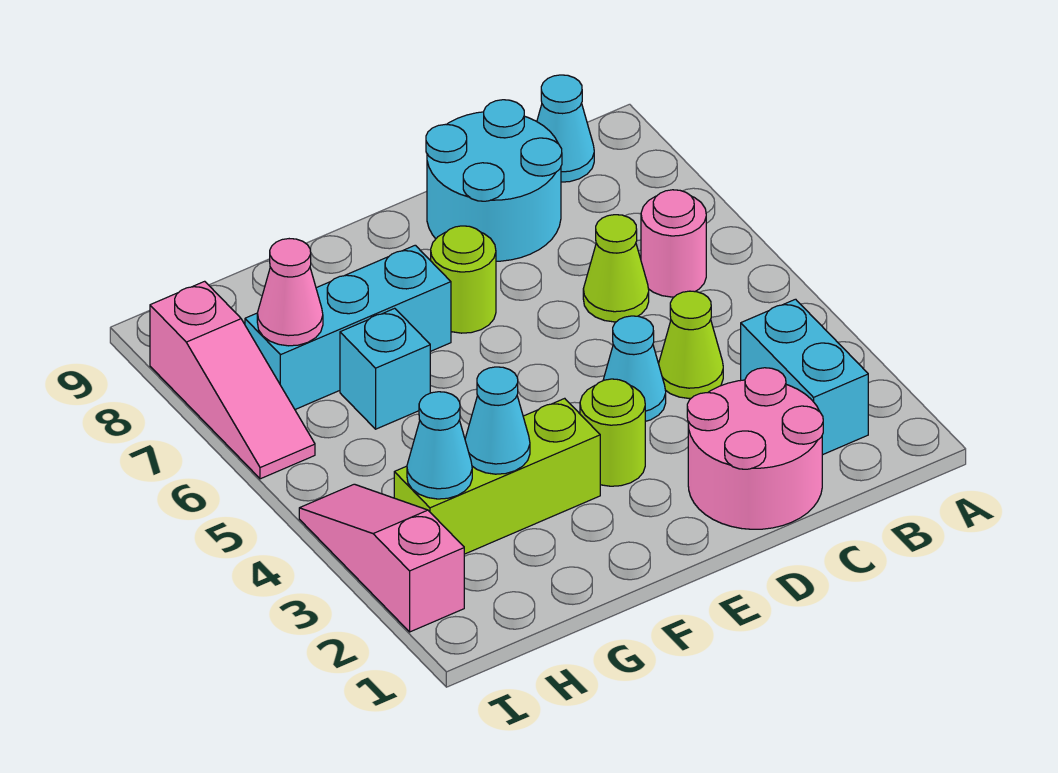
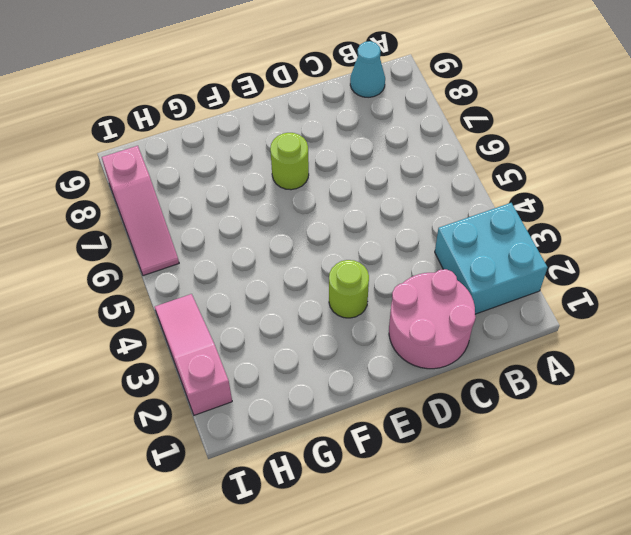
cyan brick A2:B3 level 1 -> cyan brick B2:B3 level 1
none -> pink round brick B6 level 1
none -> lime cone C4 level 1
none -> lime cone C6 level 1

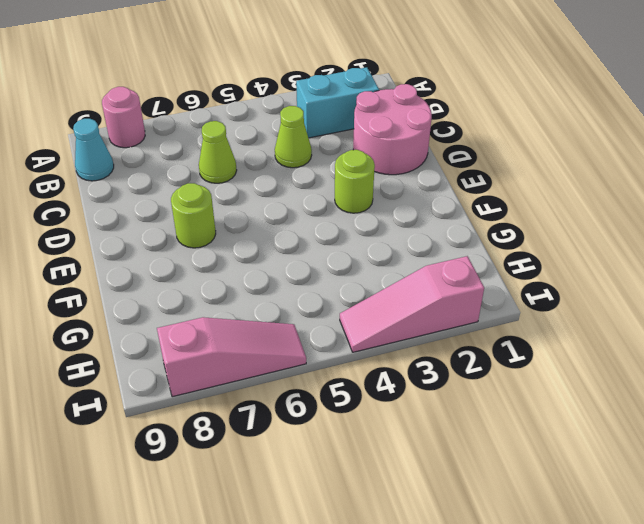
pink round brick A8 level 1 -> pink round brick B6 level 1
none -> cyan round brick C8:D9 level 1
none -> cyan cone D4 level 1
none -> lime brick F3:H3 level 1

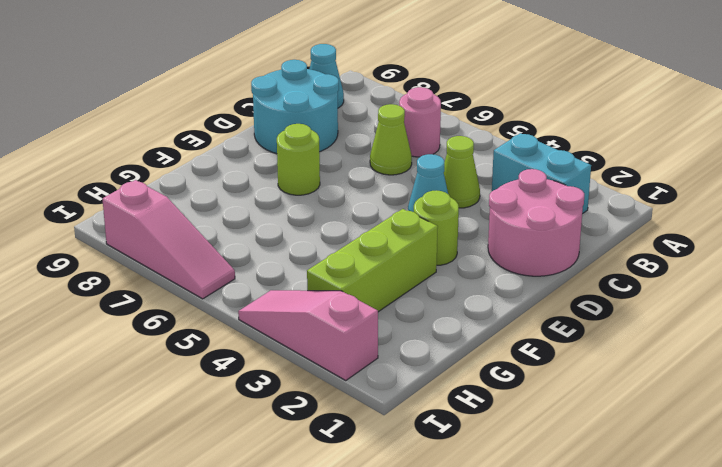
none -> cyan brick F7:H7 level 1
none -> cyan brick G6 level 1
none -> cyan cone G3 level 2

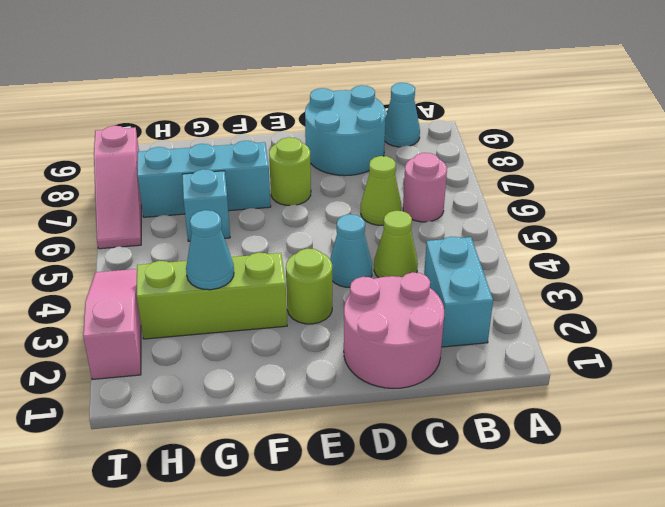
none -> cyan cone H3 level 2
none -> pink cone H7 level 2

